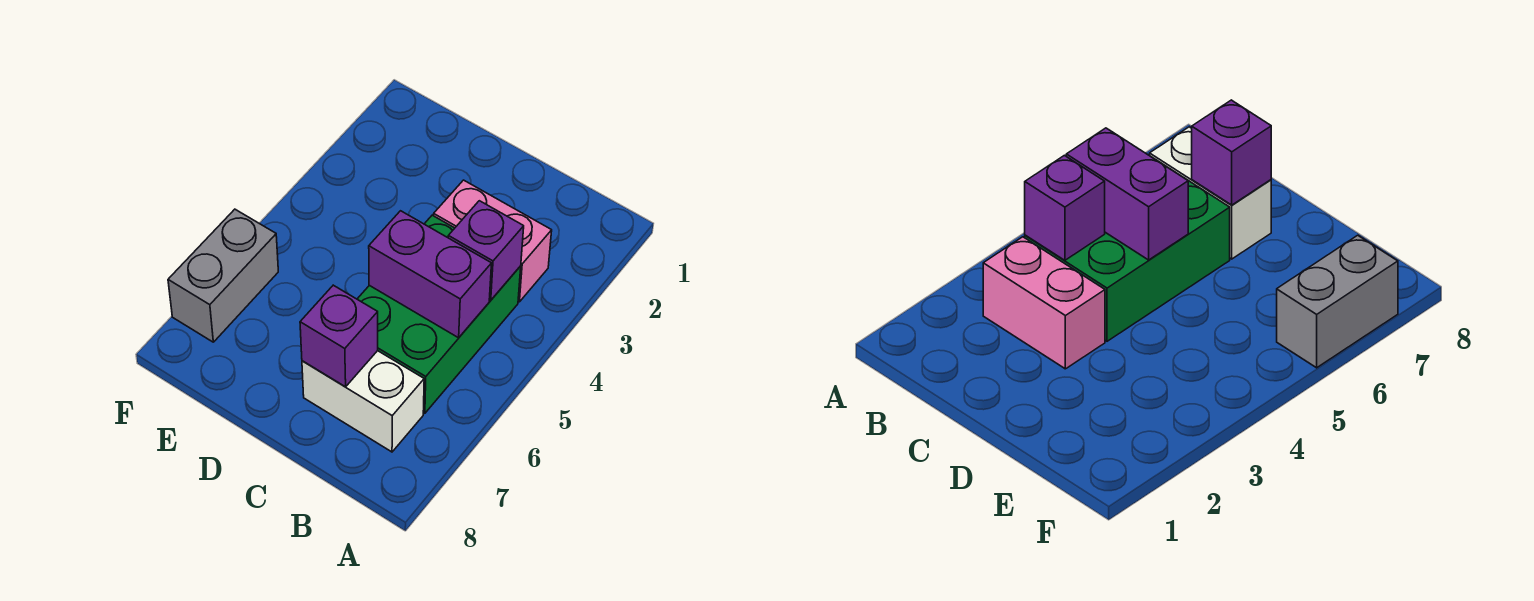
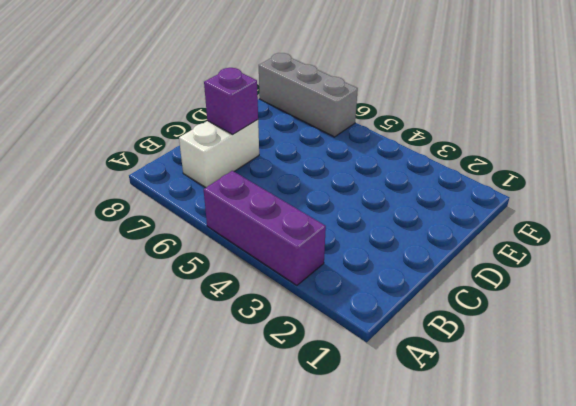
purple brick A3:A5 level 1 -> none
grey brick F6:F8 level 1 -> grey brick F6:F7 level 1
none -> pink brick B3:C3 level 1
none -> green brick B4:C6 level 1

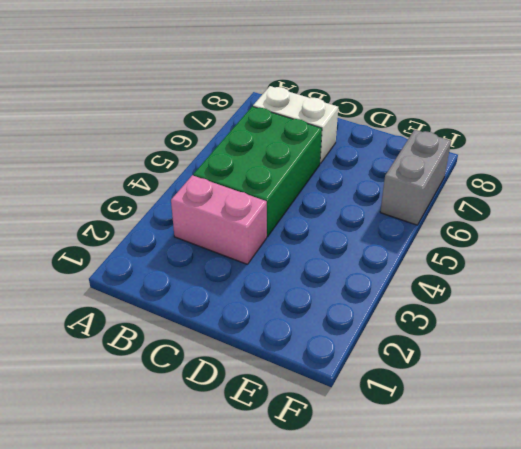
none -> purple brick B4 level 2
none -> purple brick B5:C5 level 2

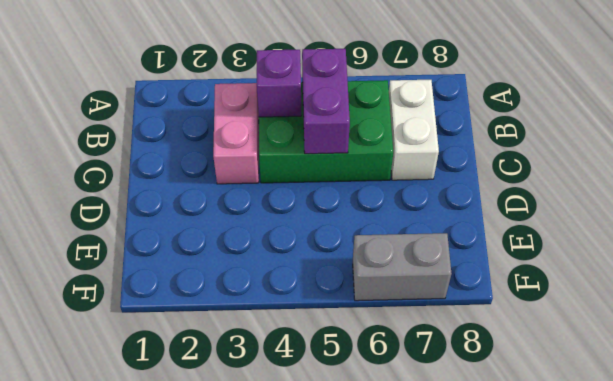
none -> purple brick C7 level 2

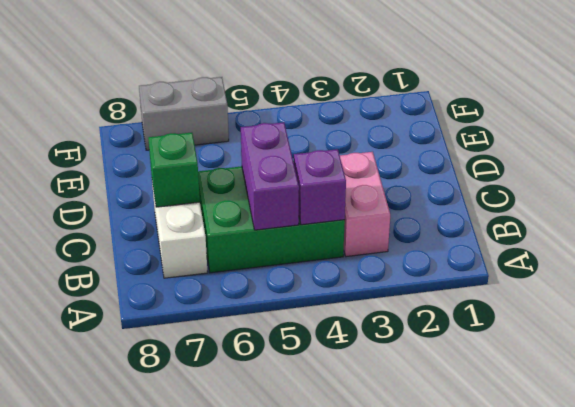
green brick C7 level 2 -> purple brick C7 level 2

